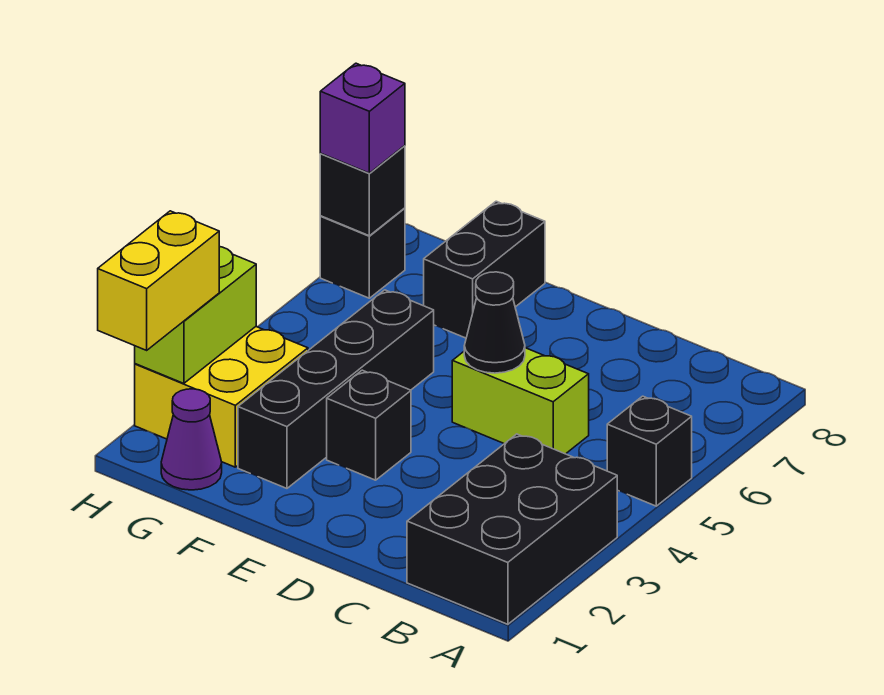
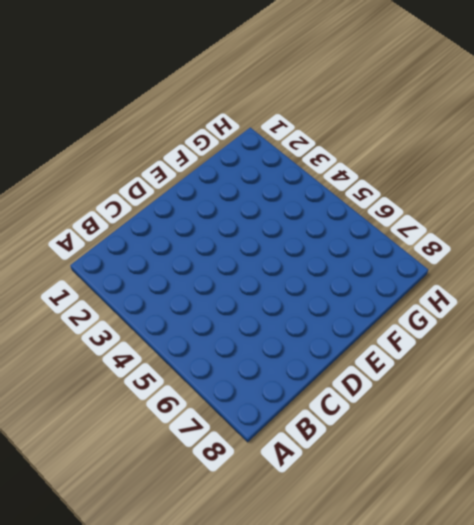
none -> black brick A1:B3 level 1
none -> black brick A5 level 1
none -> lime brick C5:D5 level 1

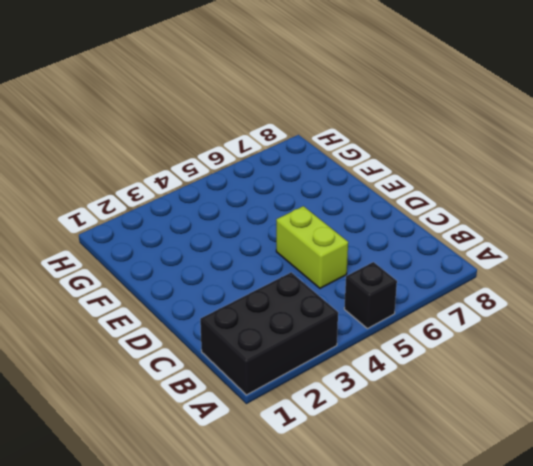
none -> black brick E3 level 1
none -> black brick F2:F5 level 1
none -> black brick F7:F8 level 1

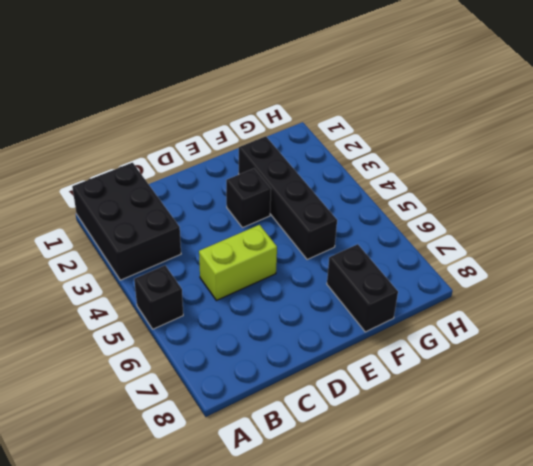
none -> purple cone G1 level 1
none -> yellow brick G2:H3 level 1
none -> black brick H7 level 1

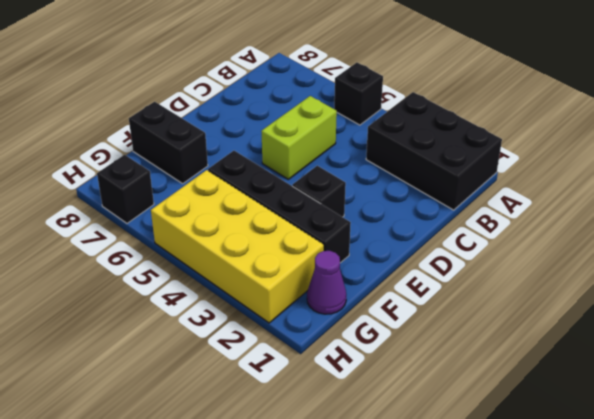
yellow brick G2:H5 level 1 -> yellow brick G2:H3 level 1
none -> black cone D5 level 2
none -> lime brick H2:H3 level 2
none -> black brick H7 level 2

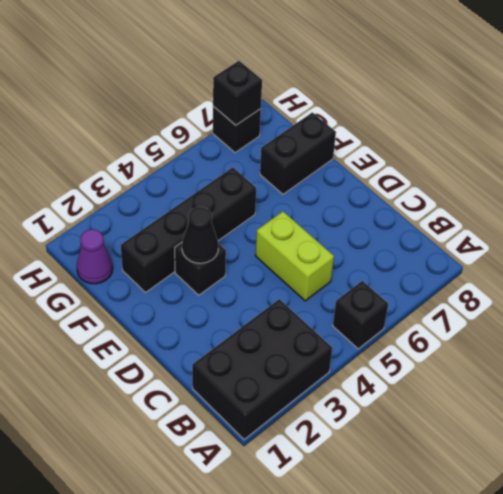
black cone E3 level 2 -> black cone D5 level 2
none -> yellow brick G2:H3 level 1
none -> lime brick H2:H3 level 2
none -> yellow brick H1:H2 level 3

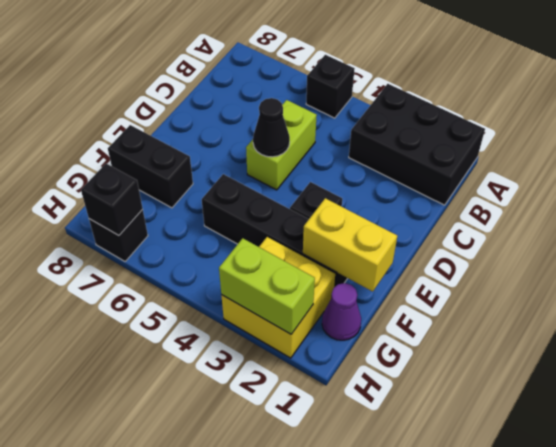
yellow brick F1:F2 level 2 -> yellow brick H1:H2 level 3
none -> purple brick H7 level 3

